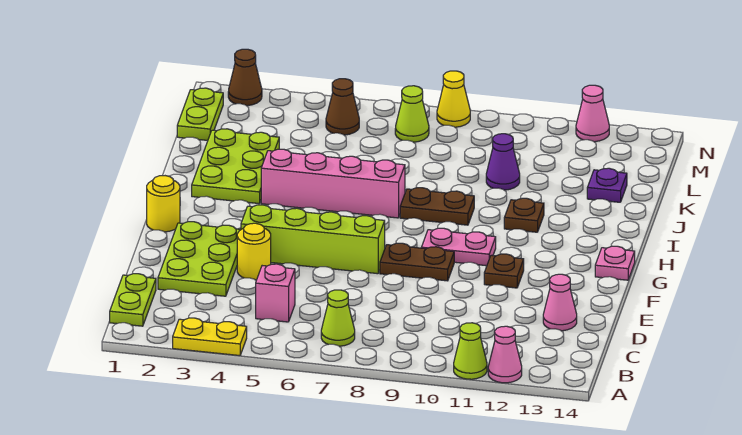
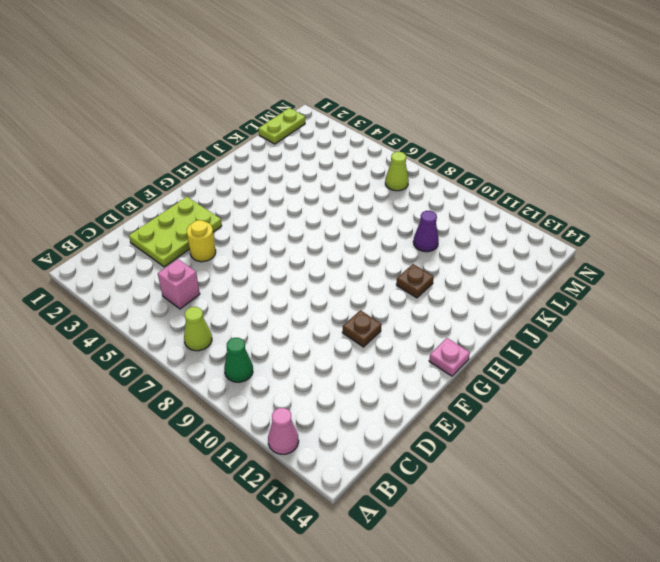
green cone B9 level 1 -> none
none -> yellow plate A3:A4 level 1
none -> lime cone A11 level 1
none -> lime plate B1:C1 level 1

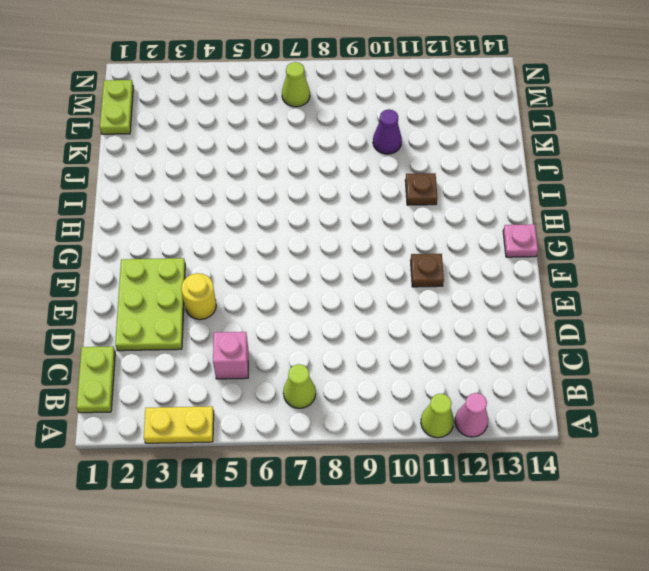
none -> pink cone D13 level 1
none -> lime brick F4:F7 level 1
none -> brown plate F8:F9 level 1

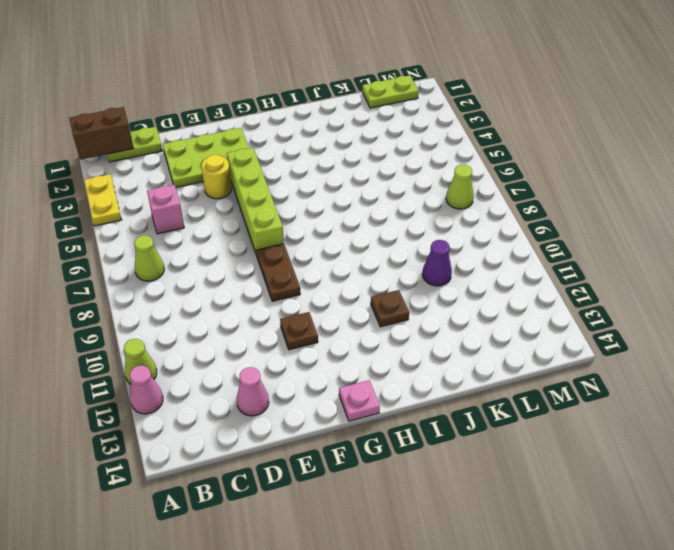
brown brick A1:B1 level 2 -> none
none -> yellow round brick G1 level 1
none -> pink plate G9:G10 level 1
none -> lime plate I2:K3 level 1

